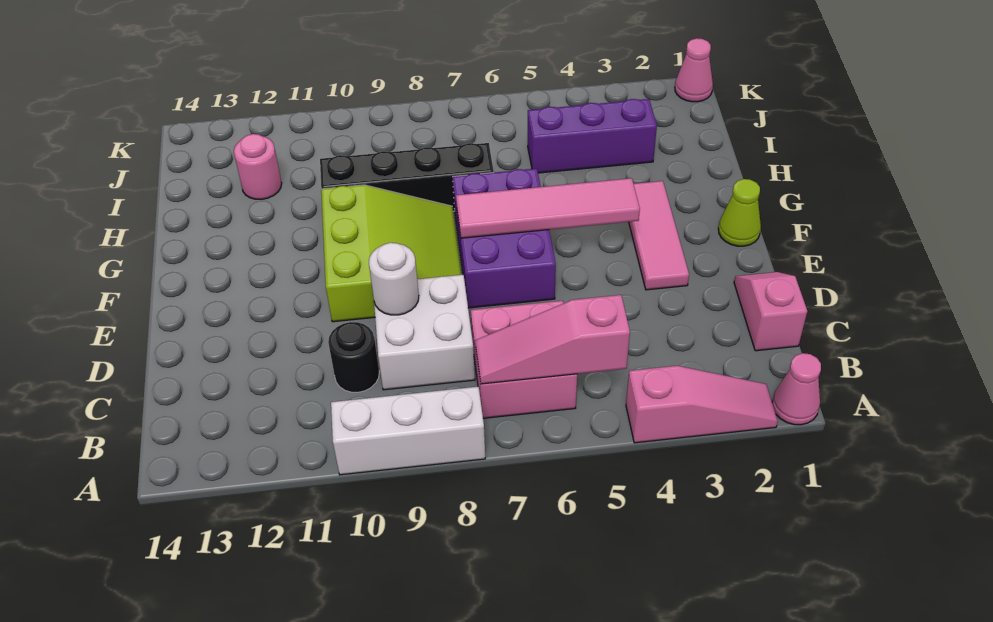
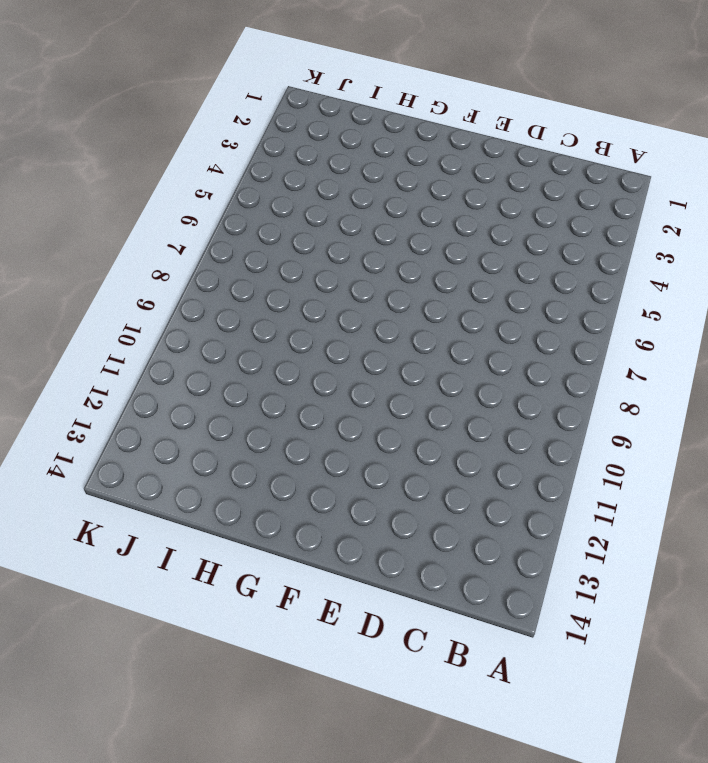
none -> pink cone A1 level 1
none -> pink slope A2:A4 level 1 top 4
none -> white brick A8:A10 level 1

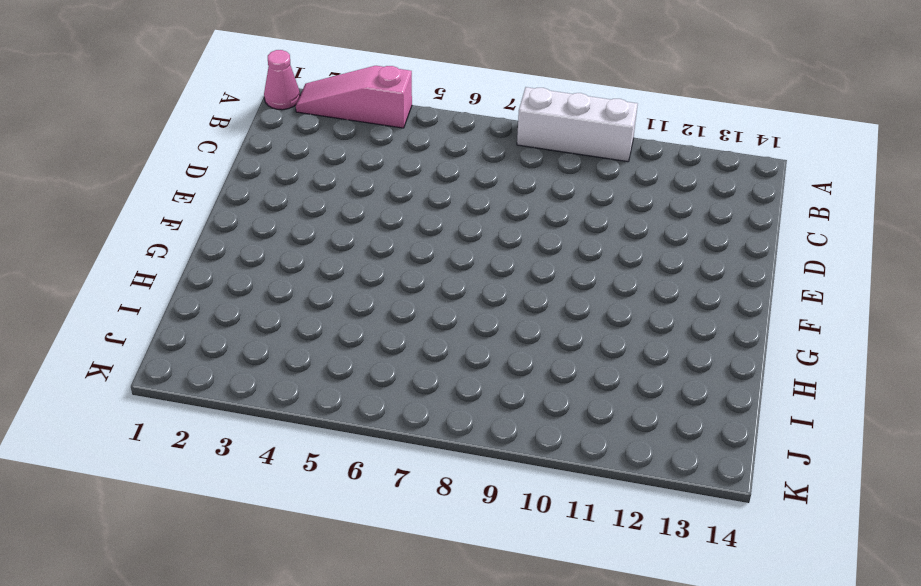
none -> pink brick B6:C7 level 1
none -> pink slope C1:D1 level 1 top C
none -> white brick C8:D9 level 1

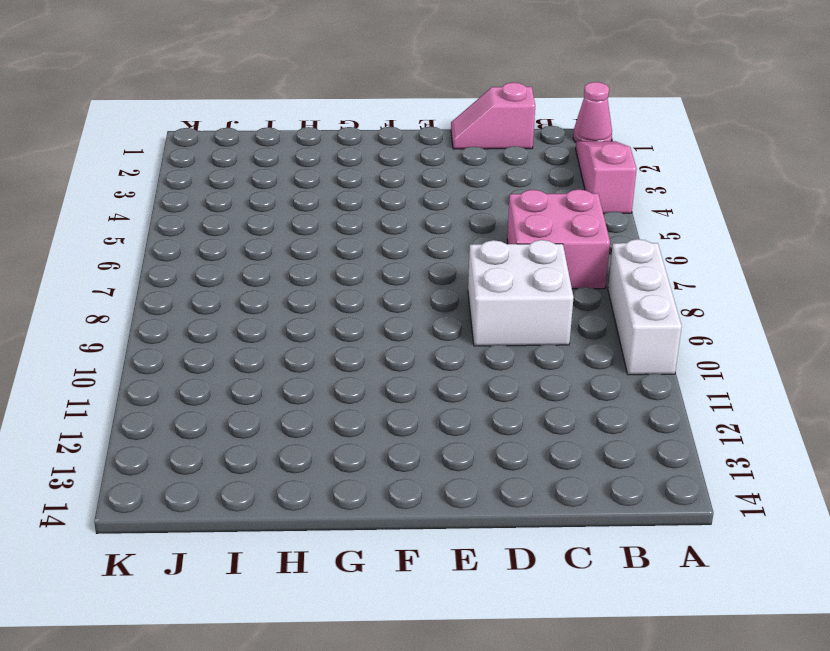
none -> black round brick C10 level 1
none -> pink tile E3:G3 level 1
none -> purple brick E6:G7 level 1

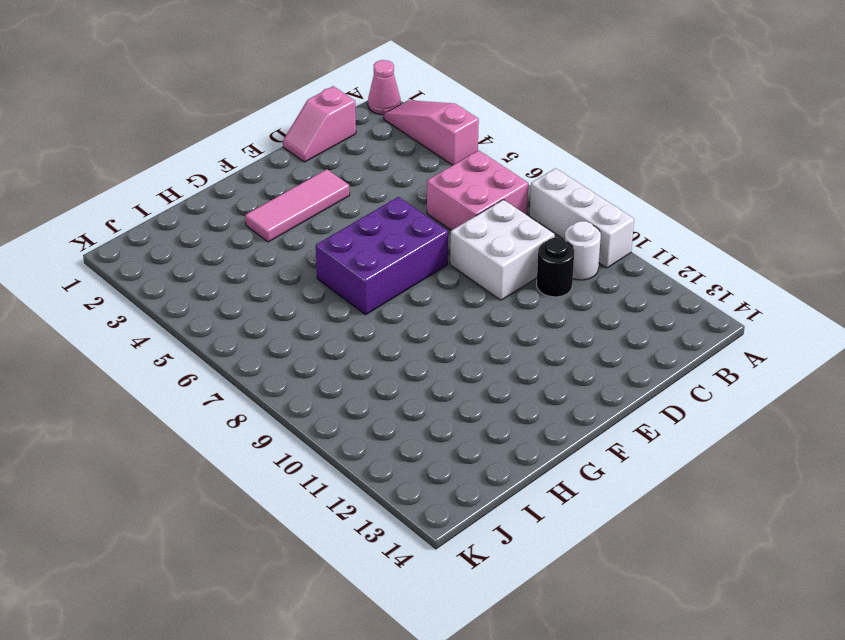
white round brick B10 level 1 -> white round brick D9 level 2
none -> lime slope E8:G10 level 1 top 10
none -> lime cone F1 level 1
none -> black brick H7:H10 level 1

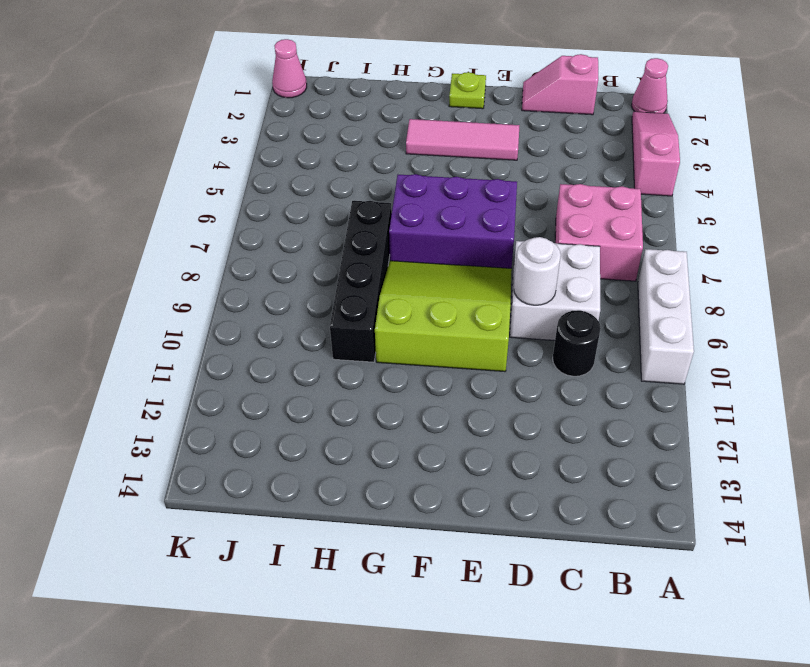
lime plate F1 level 1 -> lime cone F1 level 1
none -> purple brick I3:I5 level 1
none -> pink round brick I12 level 1
none -> pink slope B5:B7 level 2 top 5

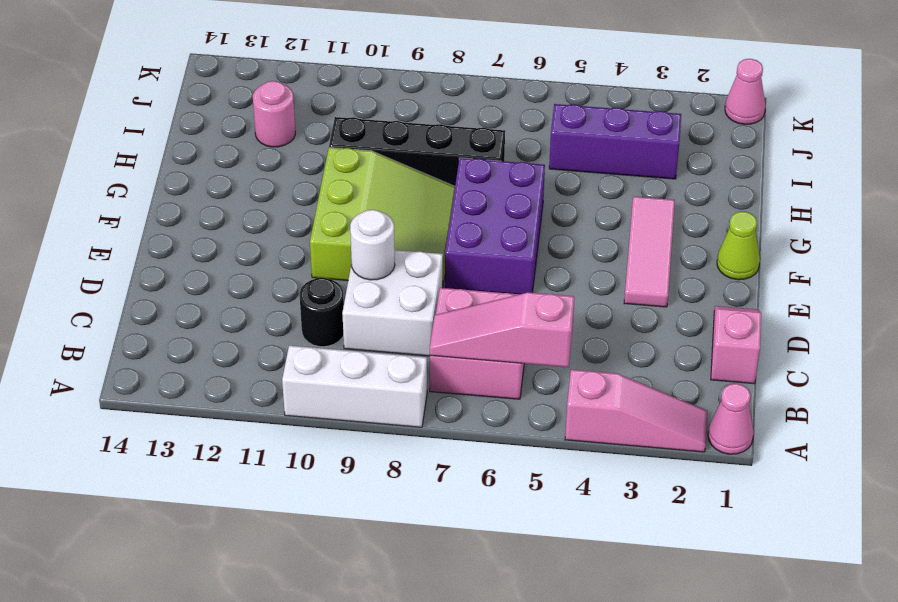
none -> pink tile F4:F7 level 2

